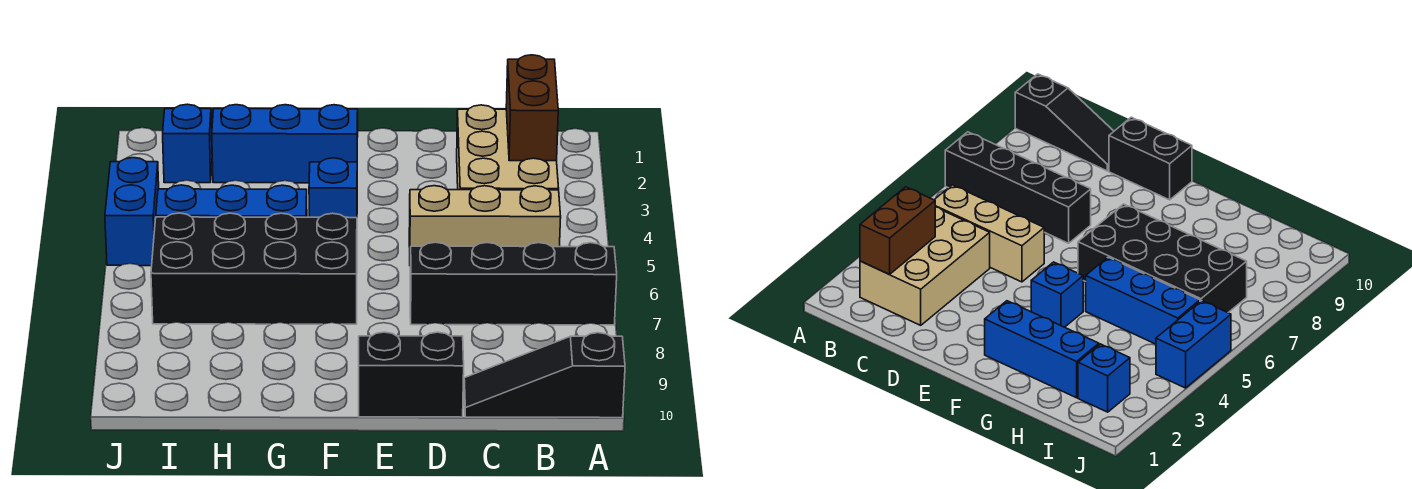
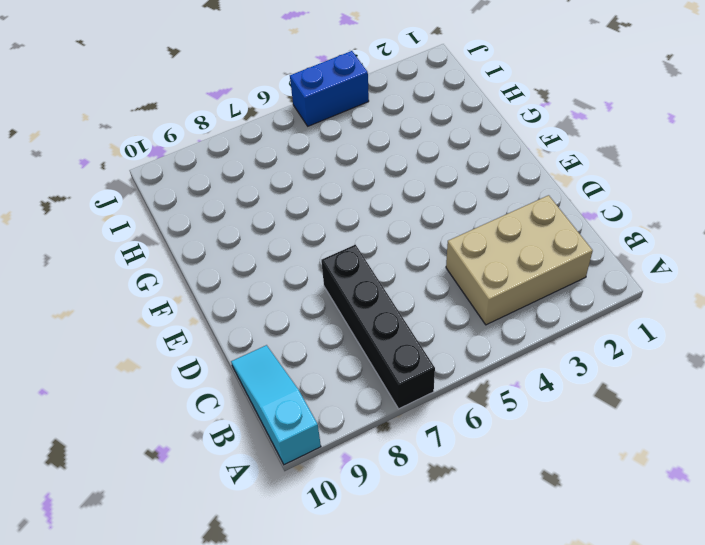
cyan slope A10:C10 level 1 top A -> black slope A10:C10 level 1 top A
none -> tan brick B5:D5 level 1
none -> black brick D10:E10 level 1
none -> blue brick F2:H2 level 1

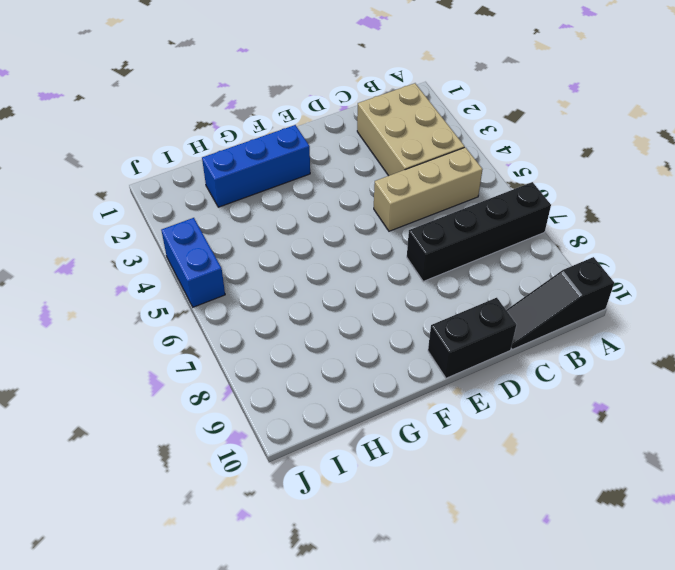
none -> blue brick F4 level 1
none -> black brick F6:I7 level 1
none -> blue brick G5:I5 level 1

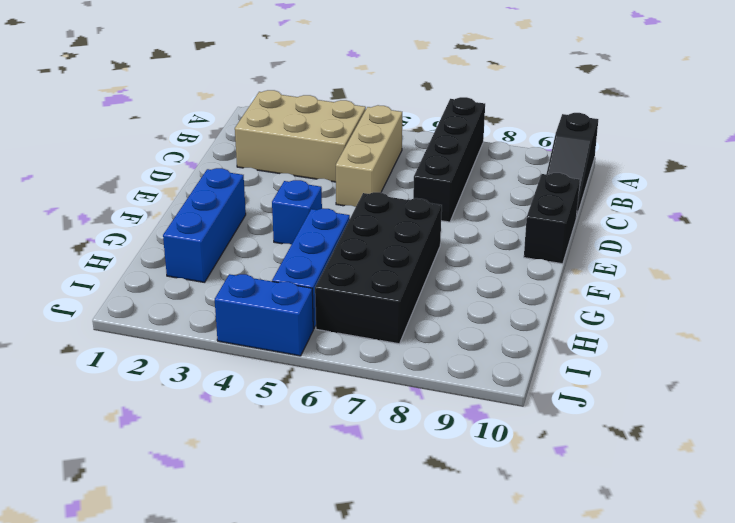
none -> blue brick I2 level 1
none -> brown brick B2:B3 level 2

